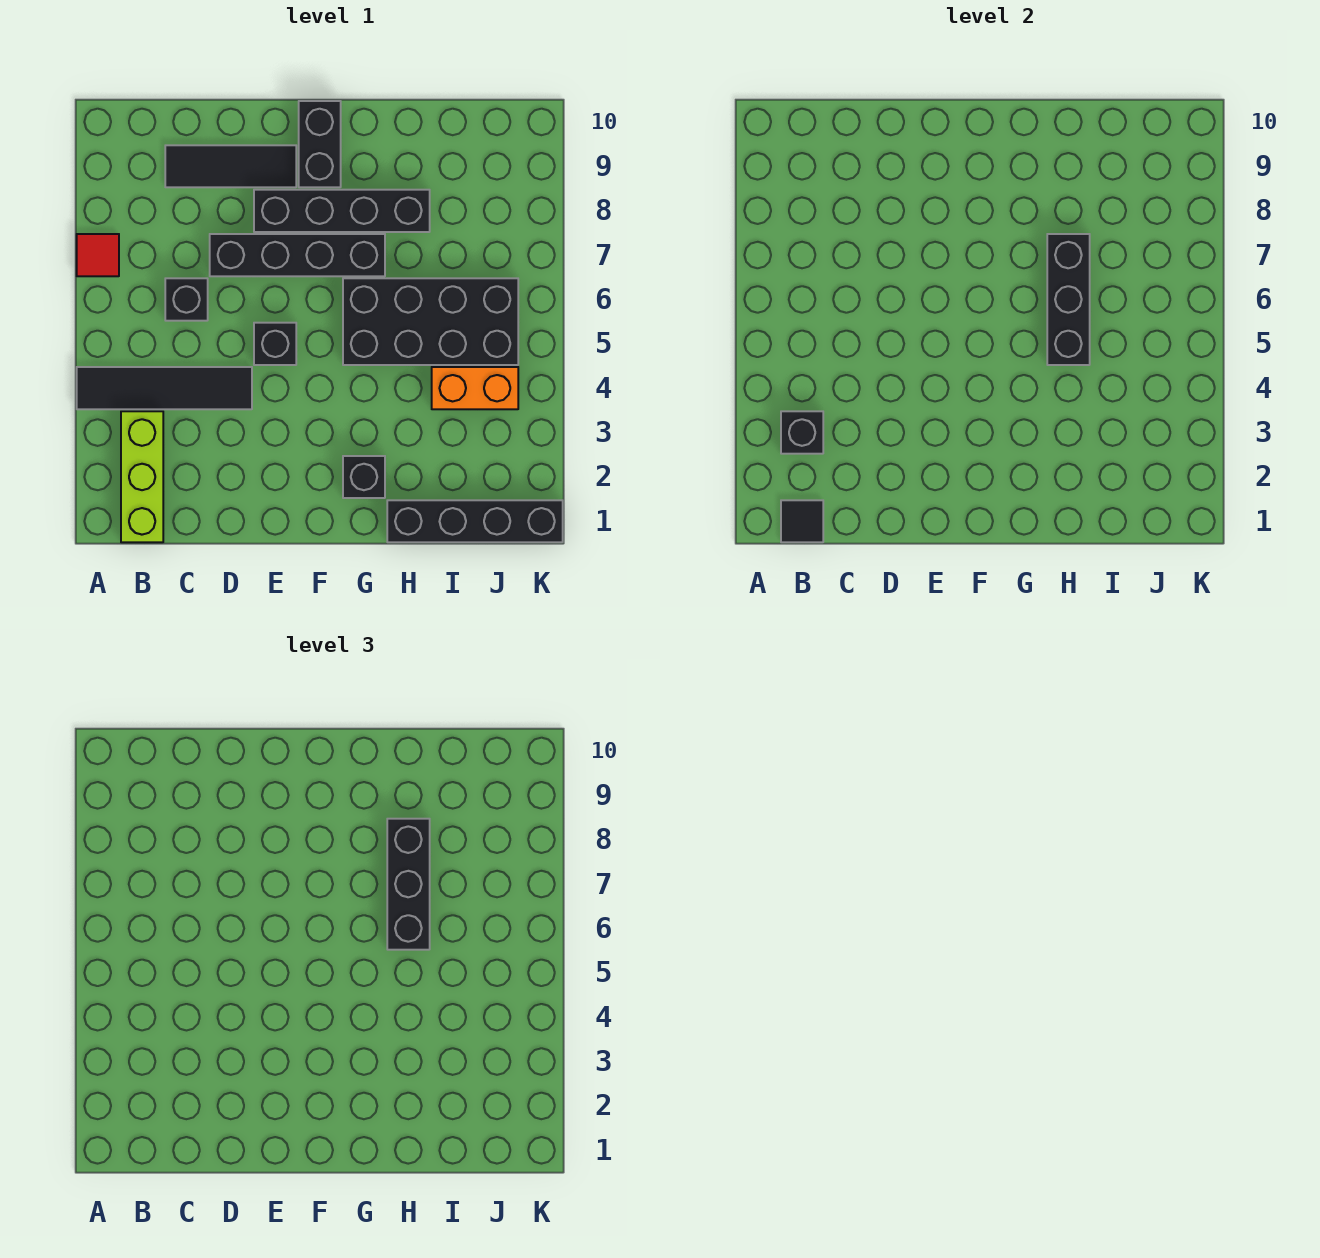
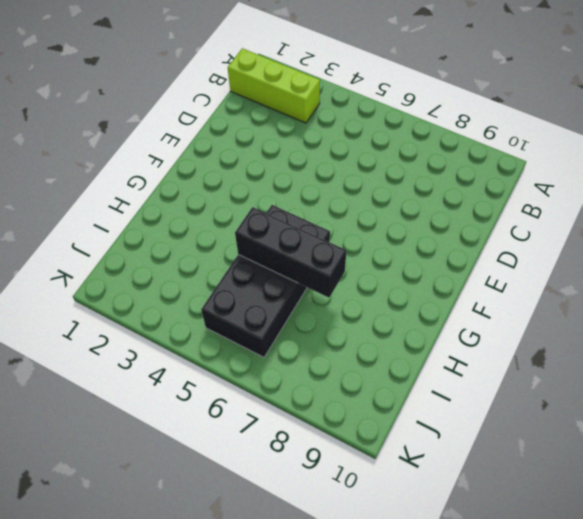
none -> black tile A4:D4 level 1
none -> red tile A7 level 1
none -> black brick C6 level 1

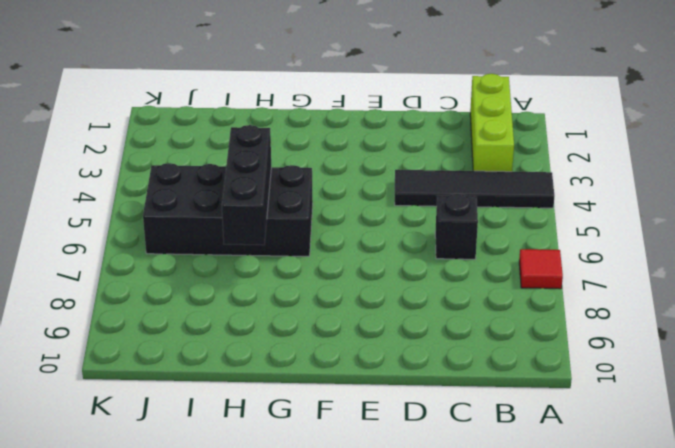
none -> black tile C9:E9 level 1
none -> black brick D7:G7 level 1
none -> black brick E5 level 1

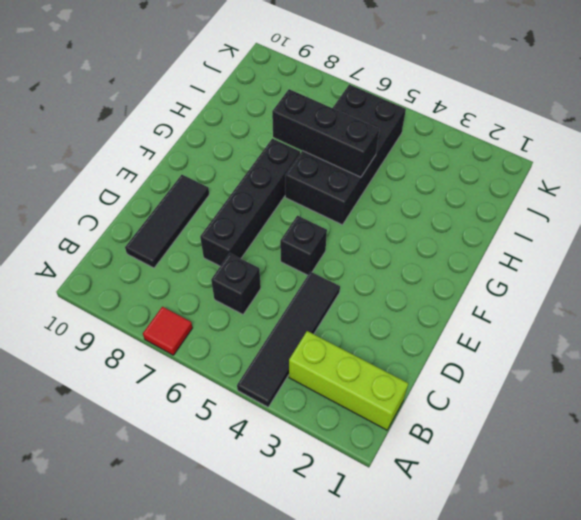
none -> black brick E8:H8 level 1
none -> black brick F9:F10 level 1
none -> black brick G2 level 1

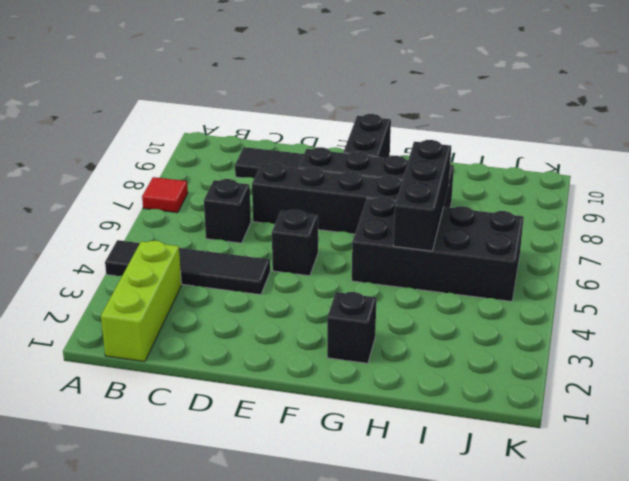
none -> black brick H1:K1 level 1
none -> orange brick I4:J4 level 1
none -> black tile B1 level 2

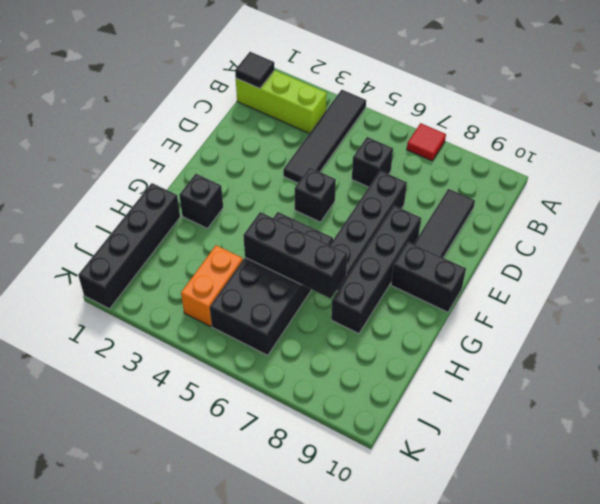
none -> black brick B3 level 2
none -> black brick H6:H8 level 3

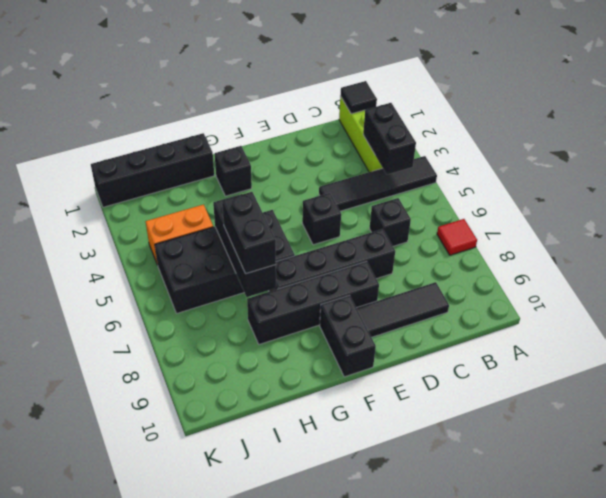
black brick B3:B4 level 2 -> black brick B3 level 2
black brick H6:H7 level 3 -> black brick H6:H8 level 3

